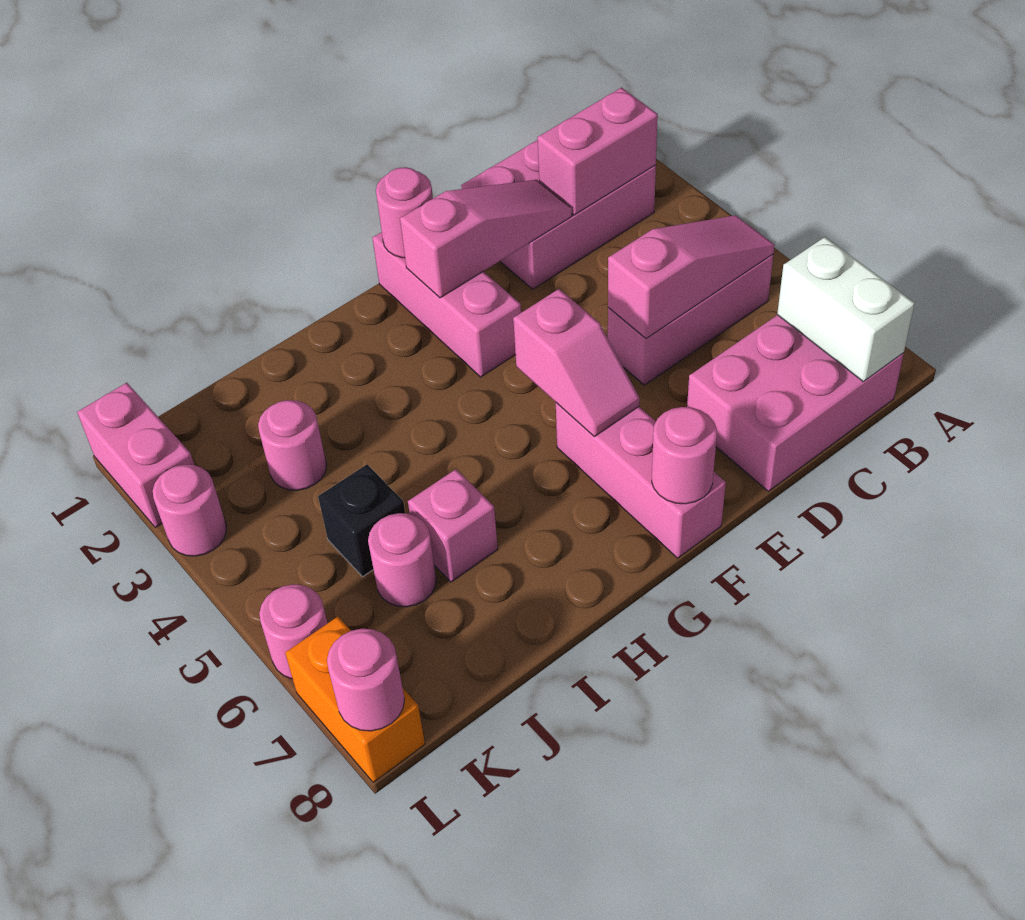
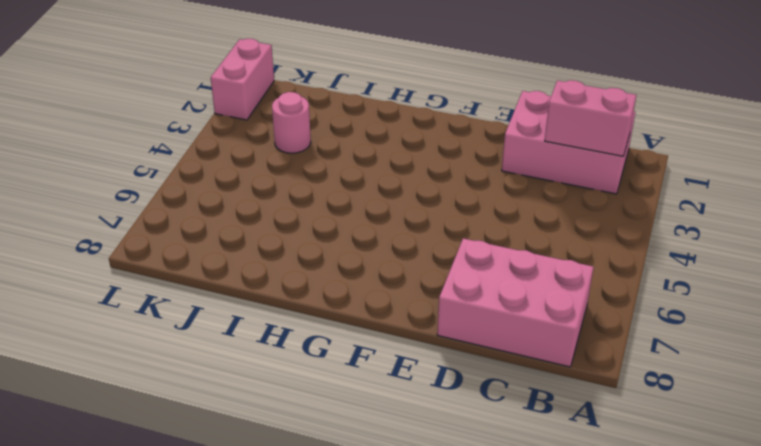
none -> pink brick B5:D5 level 1
none -> pink brick F1:F3 level 1
none -> pink brick F6:F8 level 1

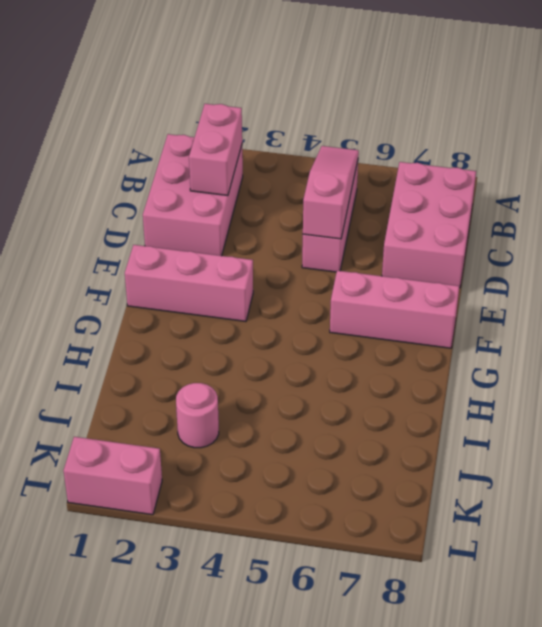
none -> pink brick I6 level 1
none -> black brick J5 level 1
none -> pink round brick J6 level 1

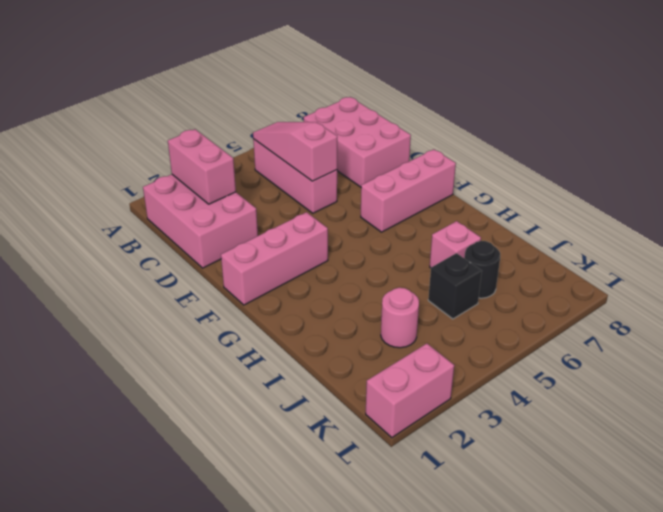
black round brick J6 level 1 -> pink round brick J6 level 1
none -> pink round brick L3 level 1
none -> pink round brick L6 level 1
none -> orange brick L7:L8 level 1

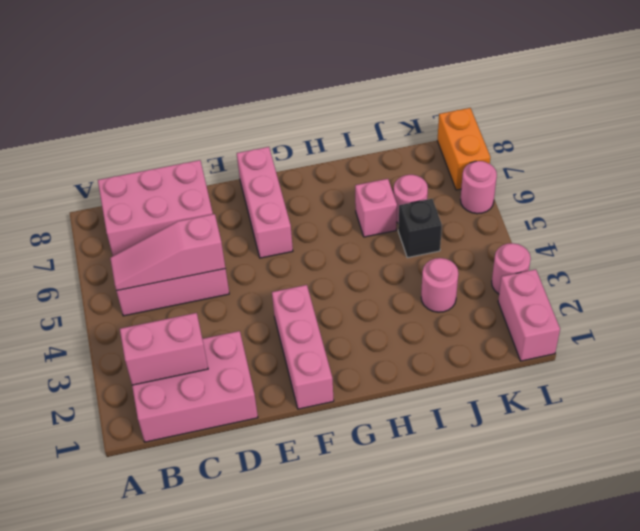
none -> white brick B7:B8 level 2
none -> pink slope D2:F2 level 2 top F
none -> pink round brick F1 level 2

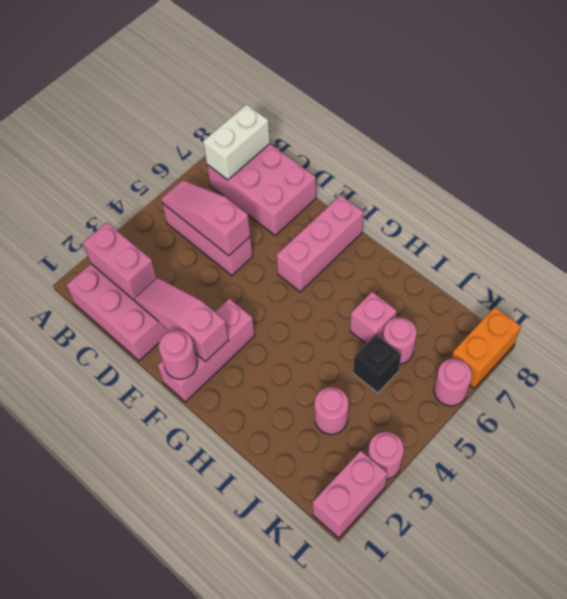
none -> pink slope F5:F6 level 2 top 5
none -> pink round brick F8 level 2
none -> pink round brick L8 level 2

